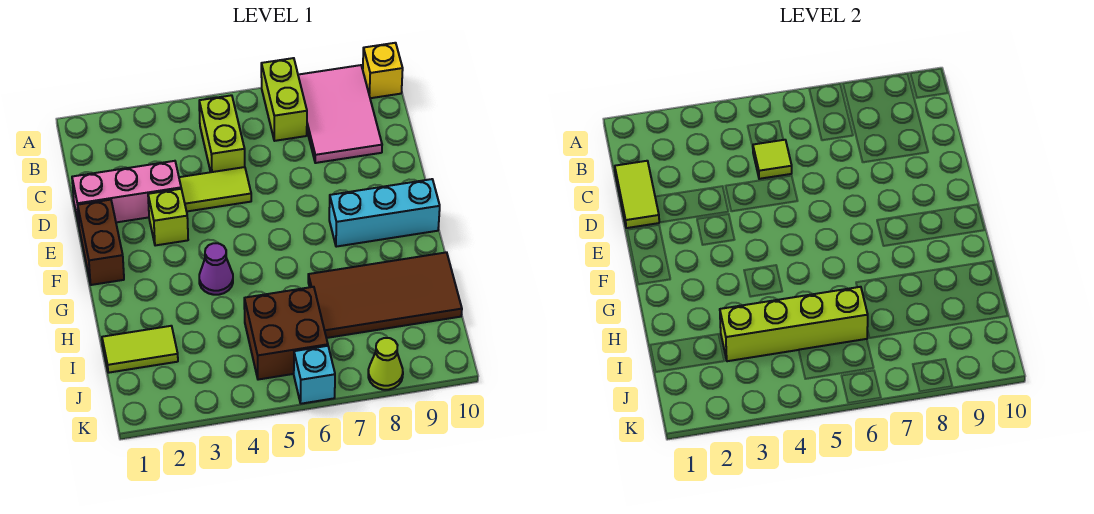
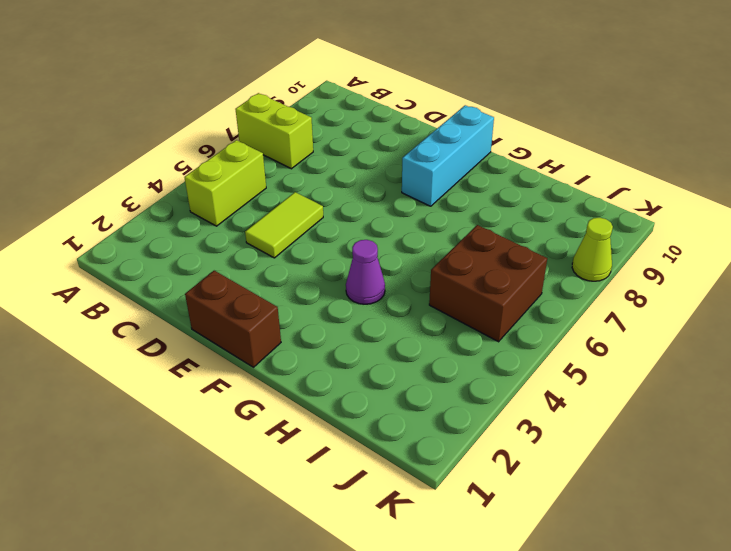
lime brick B4:B5 level 1 -> lime brick B5:C5 level 1
none -> pink tile A8:C9 level 1
none -> yellow brick A10 level 1
none -> pink brick D1:D3 level 1

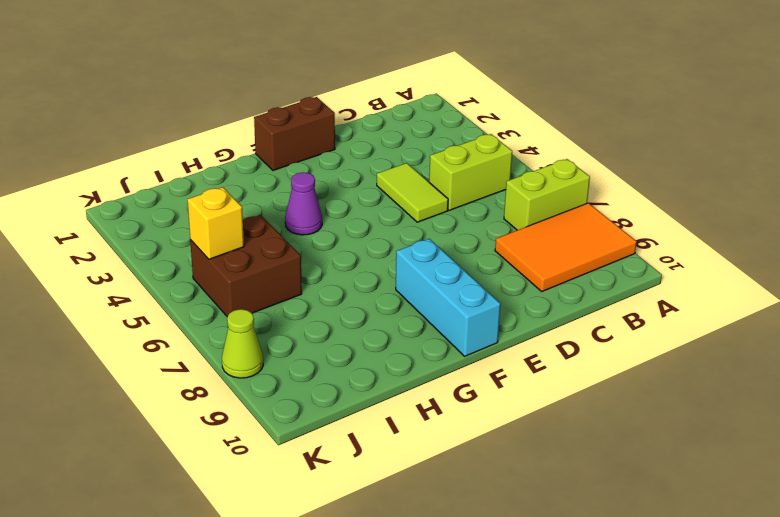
orange tile A8:C9 level 1 -> pink tile A8:C9 level 1
yellow brick J5 level 2 -> yellow brick A10 level 1
none -> pink brick D1:D3 level 1
none -> lime brick E3 level 1
none -> brown tile H7:I10 level 1

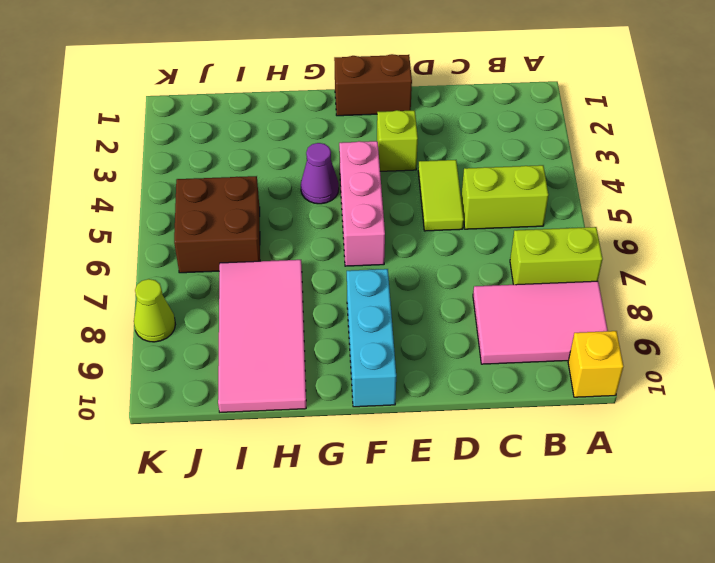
pink brick F4:F6 level 1 -> pink brick D1:D3 level 1
pink tile H7:I10 level 1 -> brown tile H7:I10 level 1
none -> lime tile I1:I2 level 1
none -> cyan brick K6 level 1
none -> lime tile C1:D1 level 2

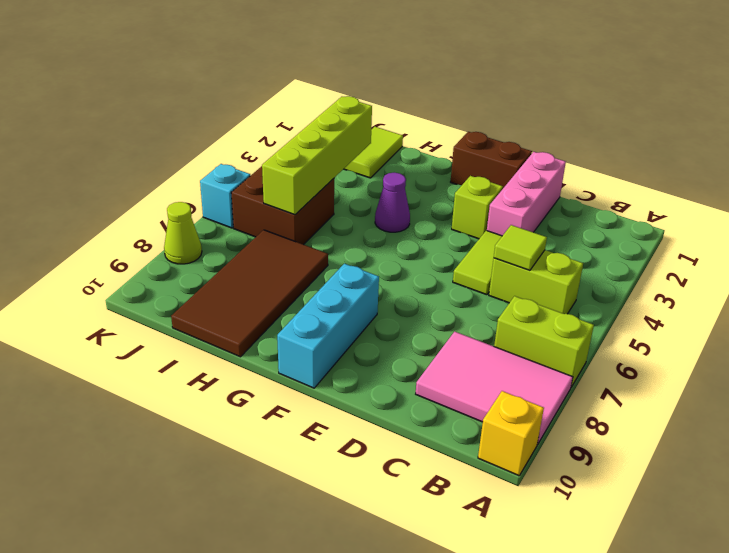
none -> lime tile C1:D1 level 2

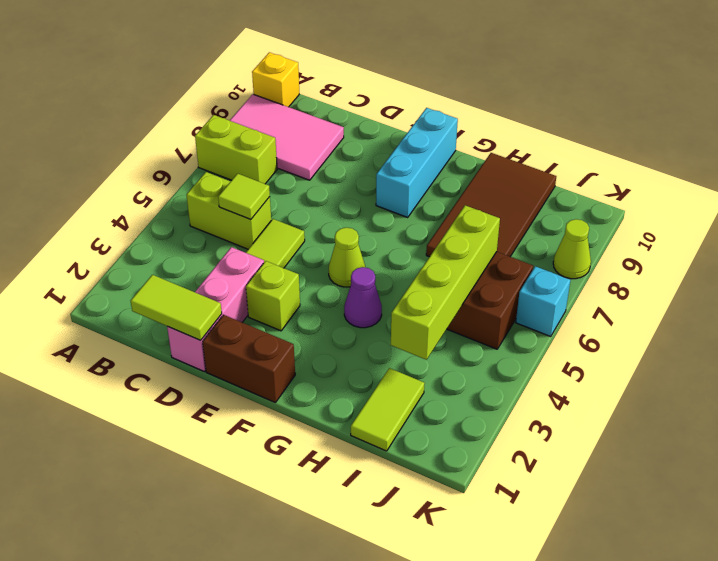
lime cone F5 level 1 -> none

